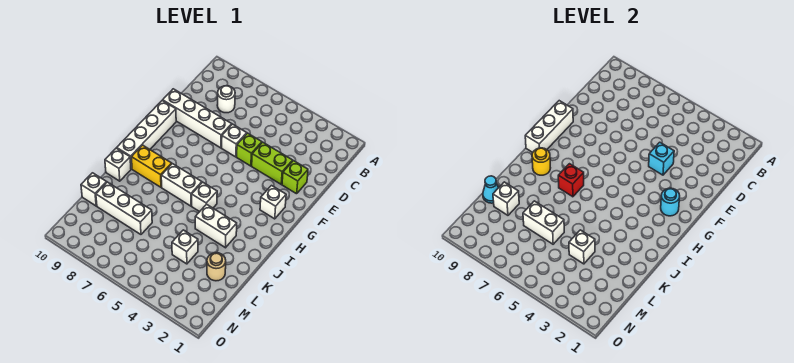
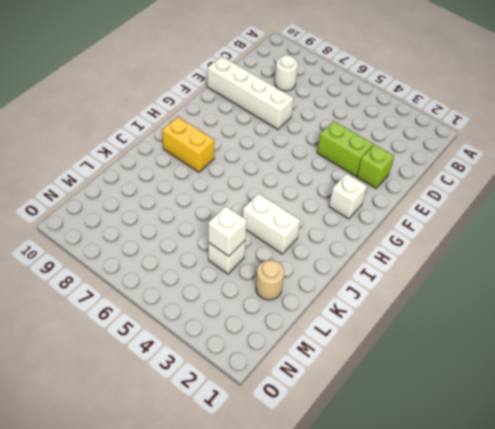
none -> lime brick E5 level 1
none -> white brick E6 level 1
none -> white brick F10:I10 level 1

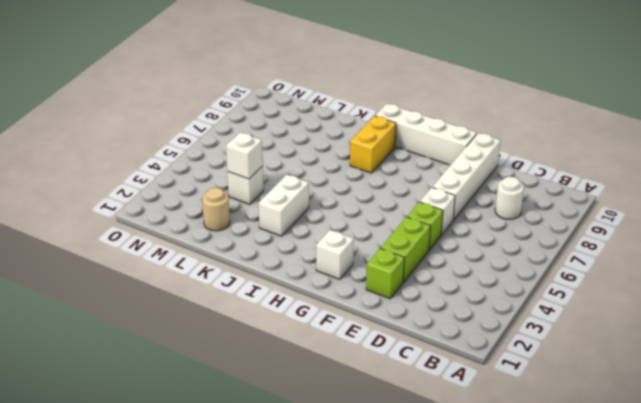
none -> white brick I5 level 1
none -> white brick I6:I7 level 1
none -> white brick J10 level 1

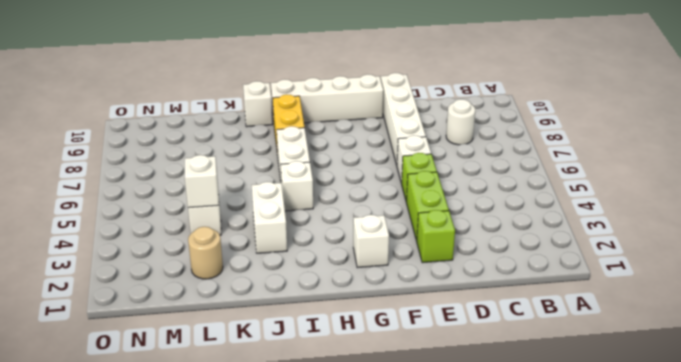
none -> white brick L7:L9 level 1
none -> white brick L10 level 1
none -> cyan brick E4 level 2

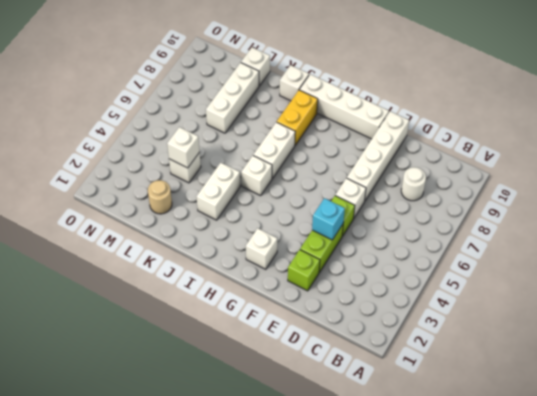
none -> white brick F10:H10 level 2
none -> cyan round brick G2 level 2
none -> red brick I7 level 2

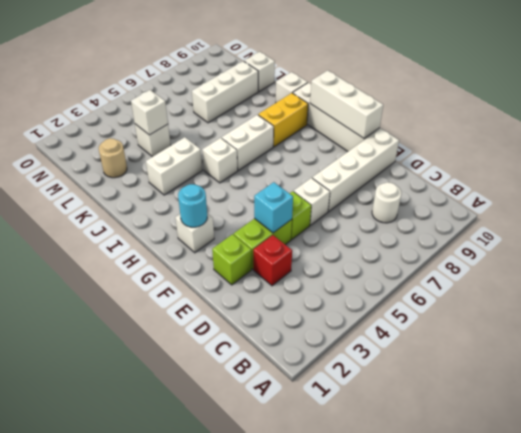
red brick D3 level 1 -> red brick I7 level 2
none -> yellow round brick I9 level 2
none -> white brick L6:L7 level 2
none -> white brick L9 level 2

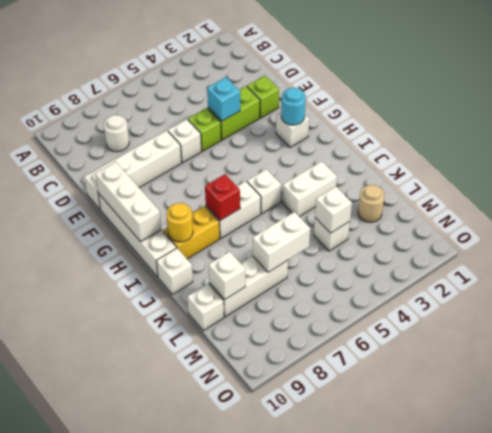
none -> cyan cone L10 level 2

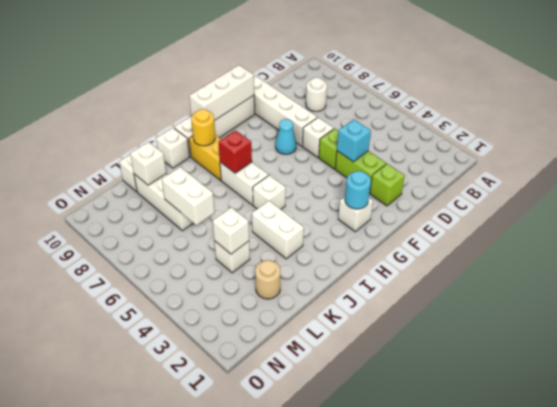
cyan cone F7 level 1 -> cyan cone L10 level 2

